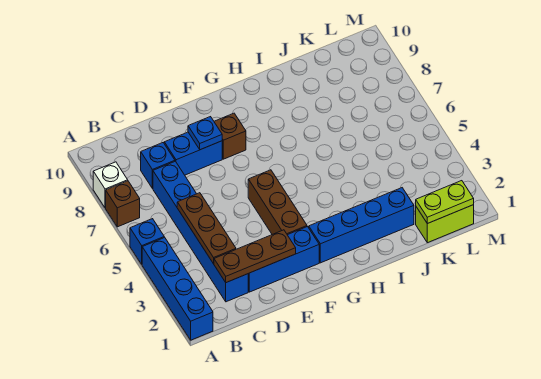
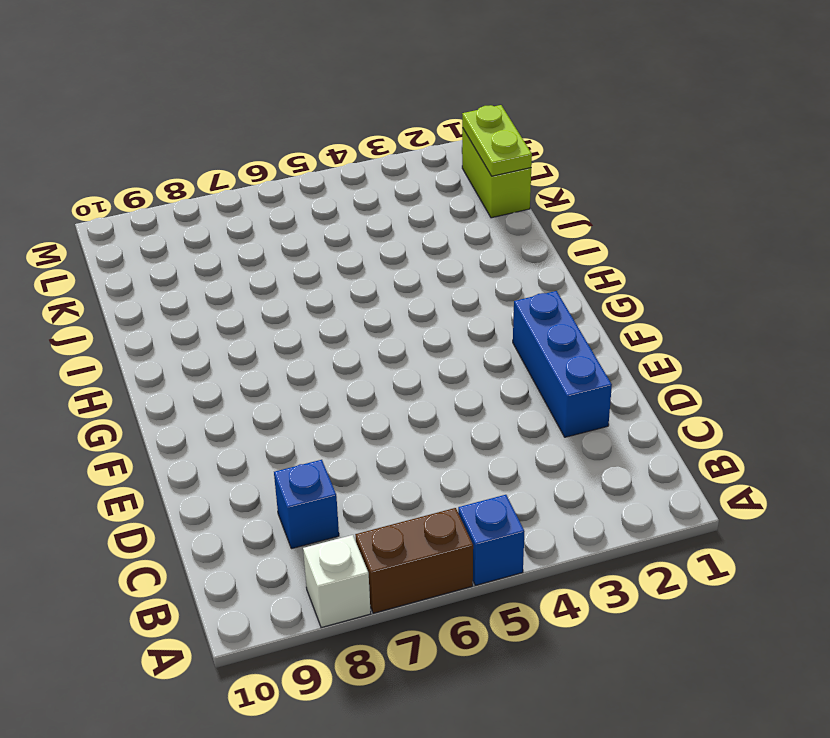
brown brick A6:A7 level 1 -> brown brick A7 level 1
none -> blue brick A1:A4 level 1
none -> blue brick C2:C7 level 1
none -> blue brick D8:E8 level 1

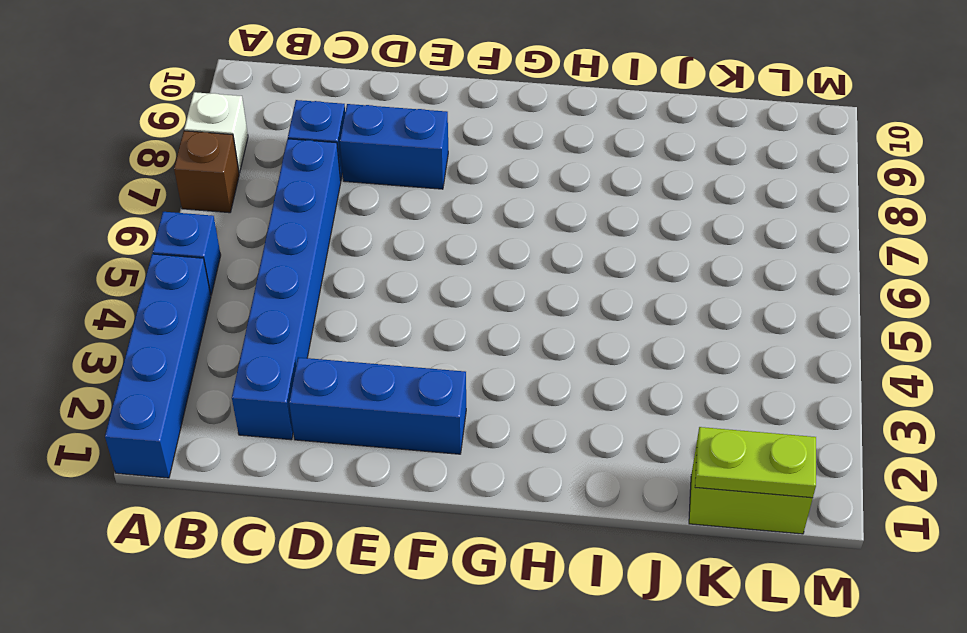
none -> brown brick F3:F5 level 1
none -> brown brick F8 level 1
none -> blue brick G2:J2 level 1

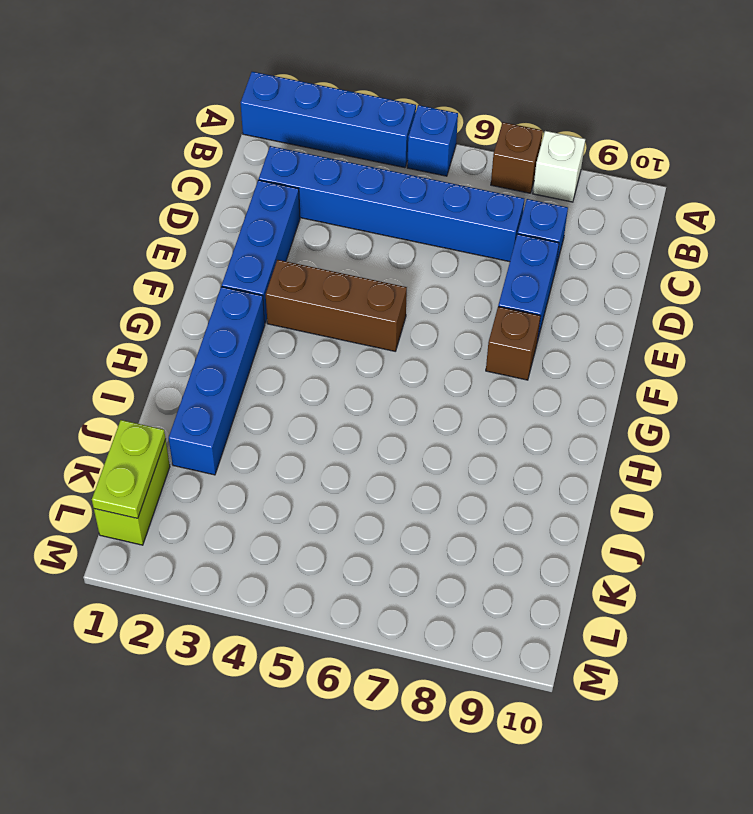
none -> brown plate C2:E2 level 2
none -> brown plate C3:C5 level 2
none -> blue plate E8 level 2

